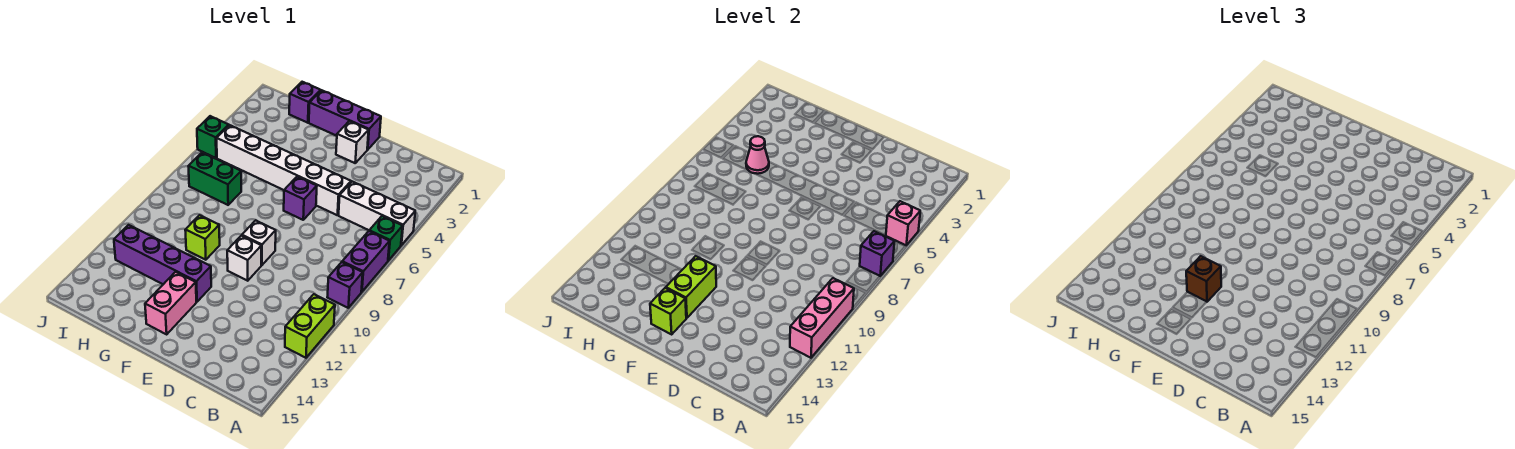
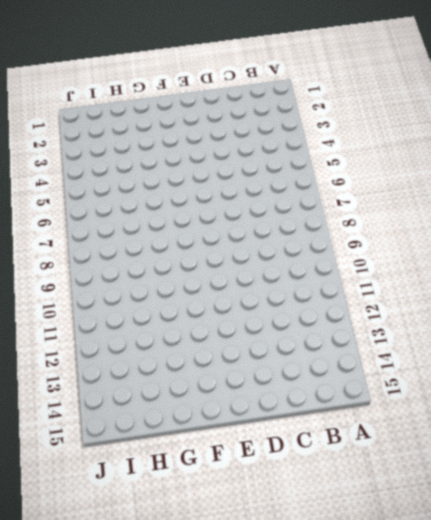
none -> white brick A5:C5 level 1
none -> green brick A6 level 1
none -> purple brick A7:A8 level 1

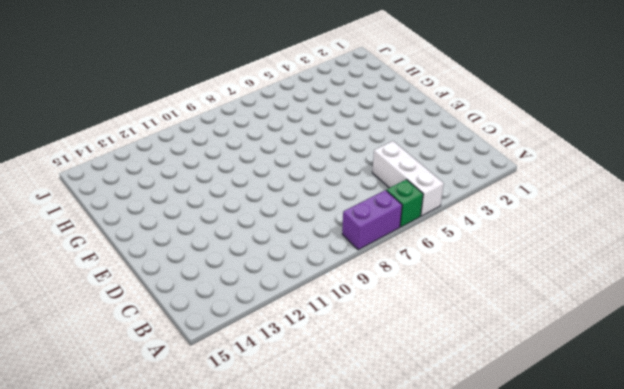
none -> purple brick A9 level 1
none -> lime brick A11:A12 level 1
none -> white brick D5:I5 level 1

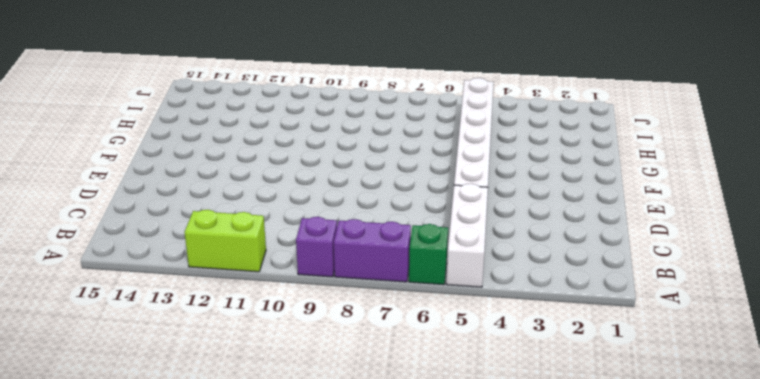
none -> purple brick E1:G1 level 1
none -> white brick E2 level 1
none -> purple brick E6 level 1

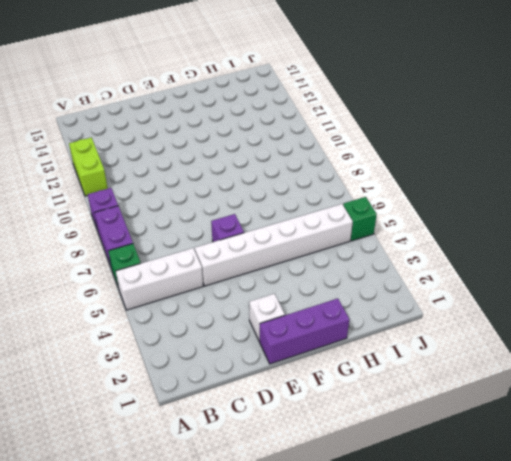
none -> white brick E9 level 1
none -> white brick E10 level 1
none -> purple brick F12:I12 level 1

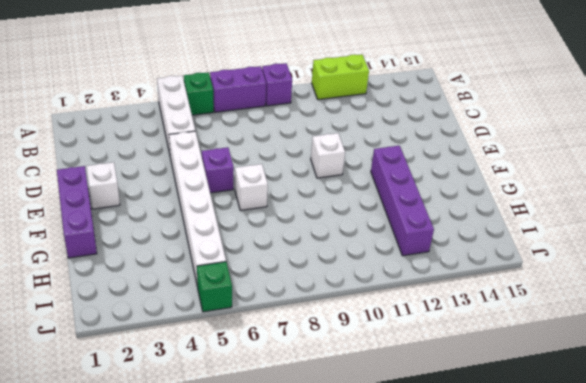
white brick F7 level 1 -> white brick E9 level 1
none -> pink brick F13:F14 level 1
none -> lime brick G10 level 1
none -> purple brick H1 level 1

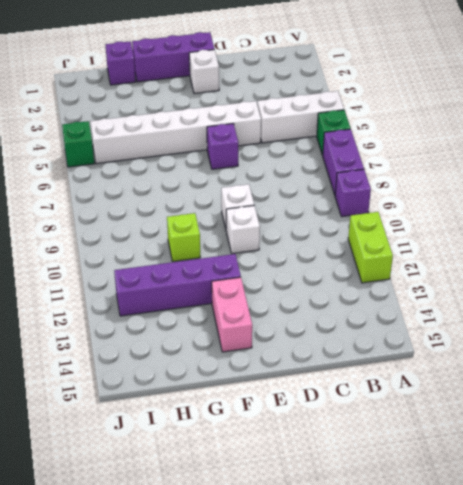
none -> green brick H7:I7 level 1
none -> pink brick A5 level 2
none -> purple brick A7 level 2

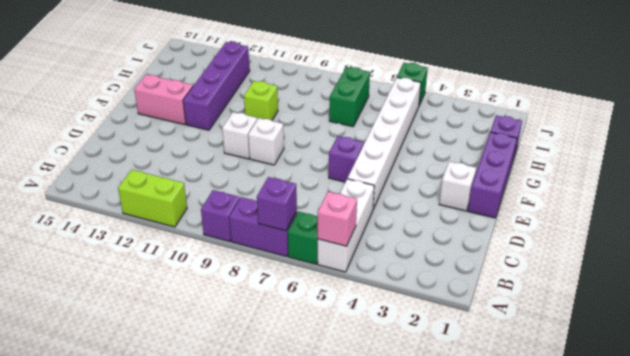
none -> pink brick A10:A12 level 2
none -> lime brick F12:F13 level 2
none -> lime brick F14 level 2

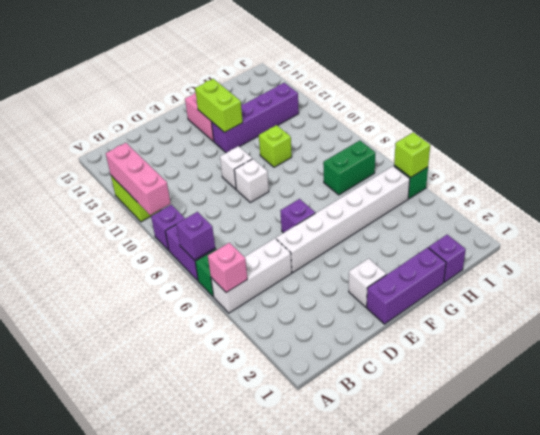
lime brick J5 level 2 -> lime brick F14 level 2
none -> pink cone H5 level 2
none -> brown brick F12 level 3

